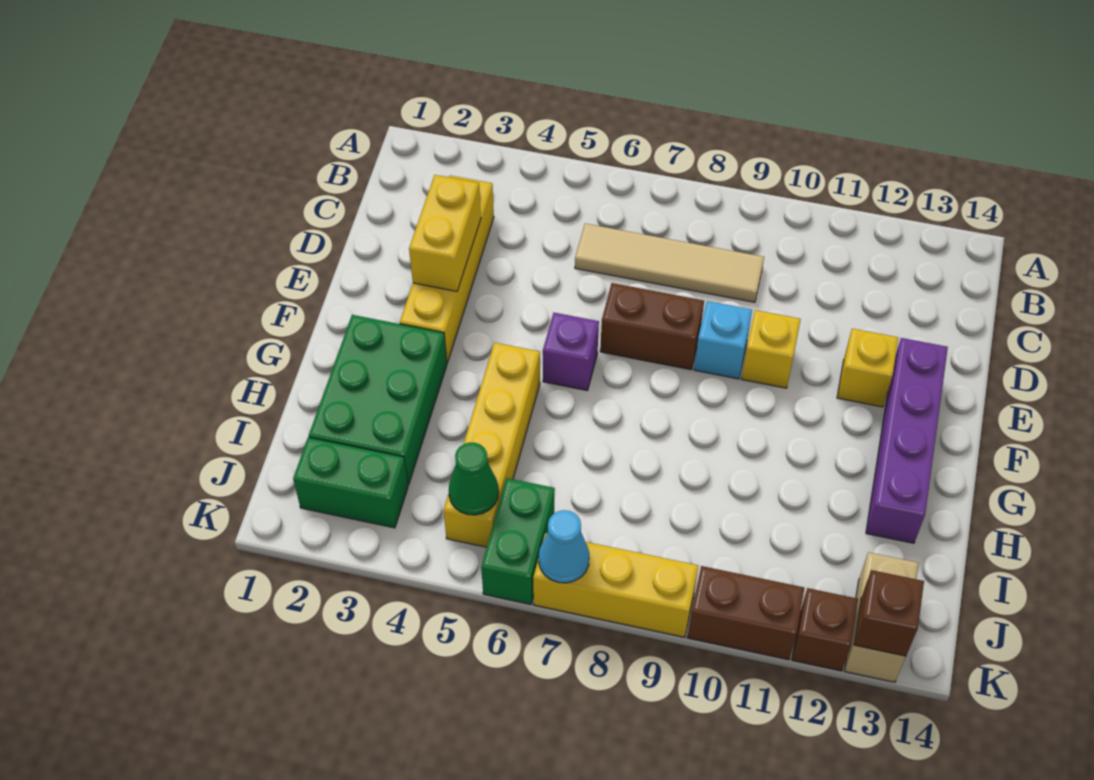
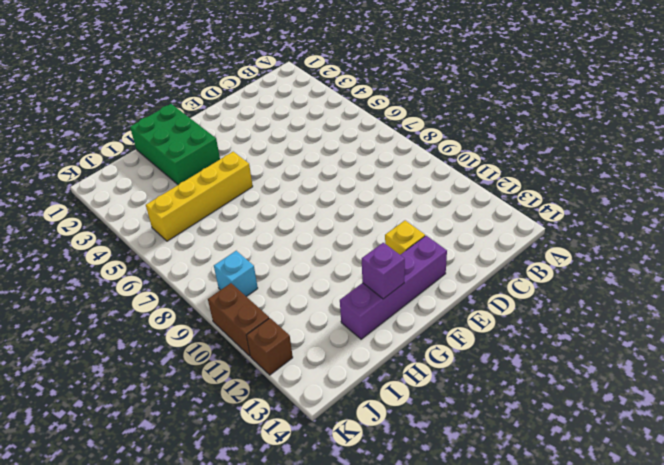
green brick G1:H3 level 1 -> green brick G2:I3 level 1
purple brick G13 level 2 -> purple brick F6 level 1
cyan brick J9 level 1 -> cyan brick E9 level 1
none -> yellow brick C3:F3 level 1
none -> tan tile C6:C9 level 1
none -> brown brick E7:E8 level 1

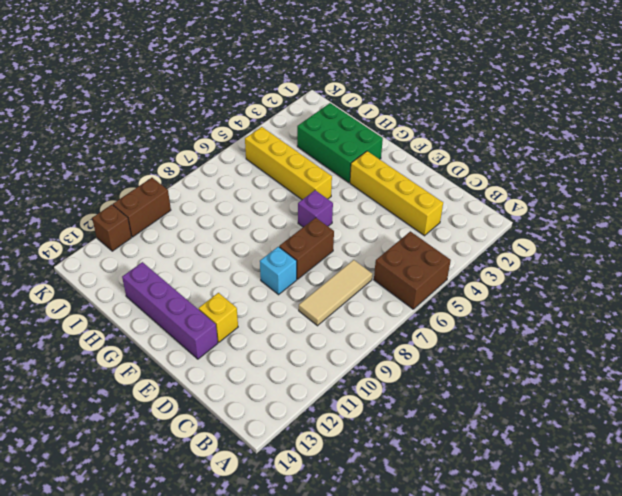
brown brick A5:B6 level 1 -> none
tan tile C7:C9 level 1 -> tan tile C6:C9 level 1
none -> yellow brick E10 level 1
none -> green brick J2:J3 level 1
none -> green brick J6:K6 level 1

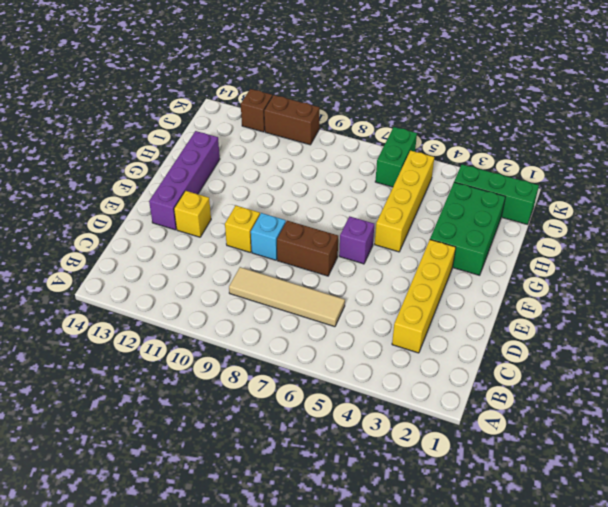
green brick J1:J3 level 1 -> green brick J2:J3 level 1
none -> tan brick J13:K13 level 1
none -> yellow brick K7:K9 level 1
none -> yellow brick D3:E3 level 2

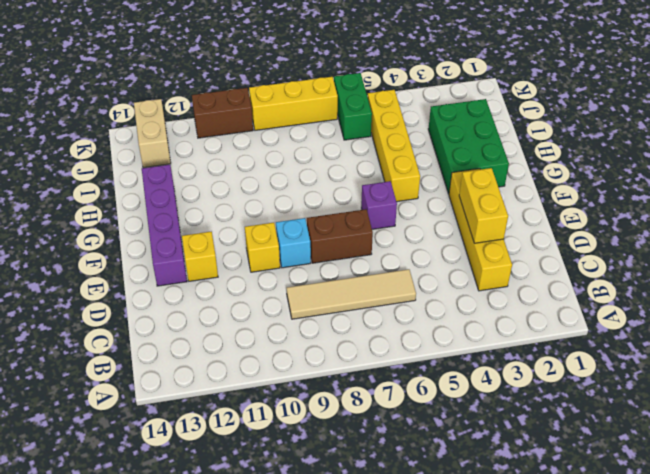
none -> green brick J2:J3 level 1
none -> brown brick K12 level 1
none -> green cone J5 level 2

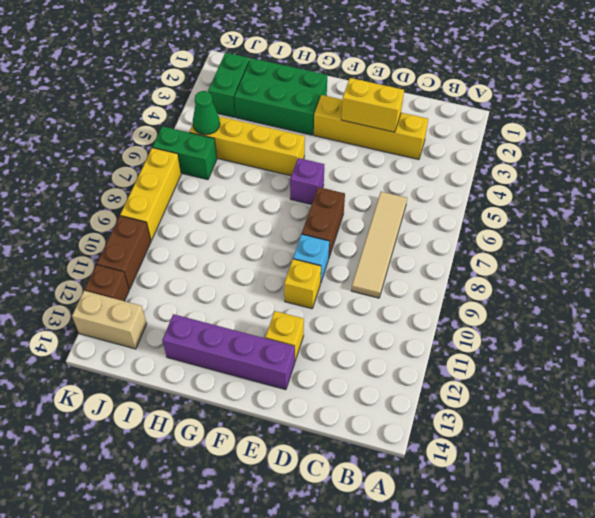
none -> cyan cone K7 level 2
none -> brown brick K13 level 2

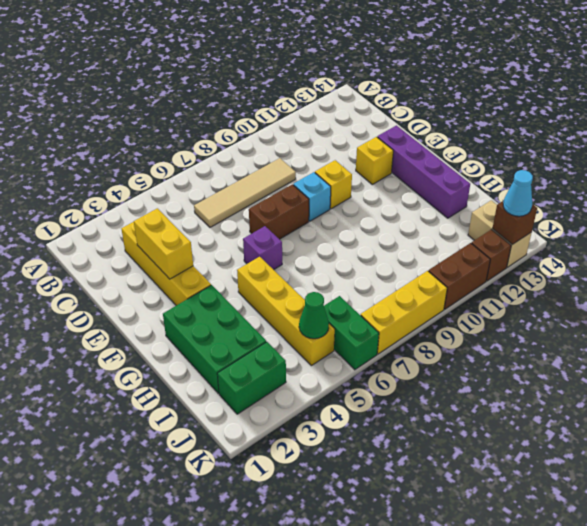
cyan cone K13 level 3 -> cyan cone K7 level 2

